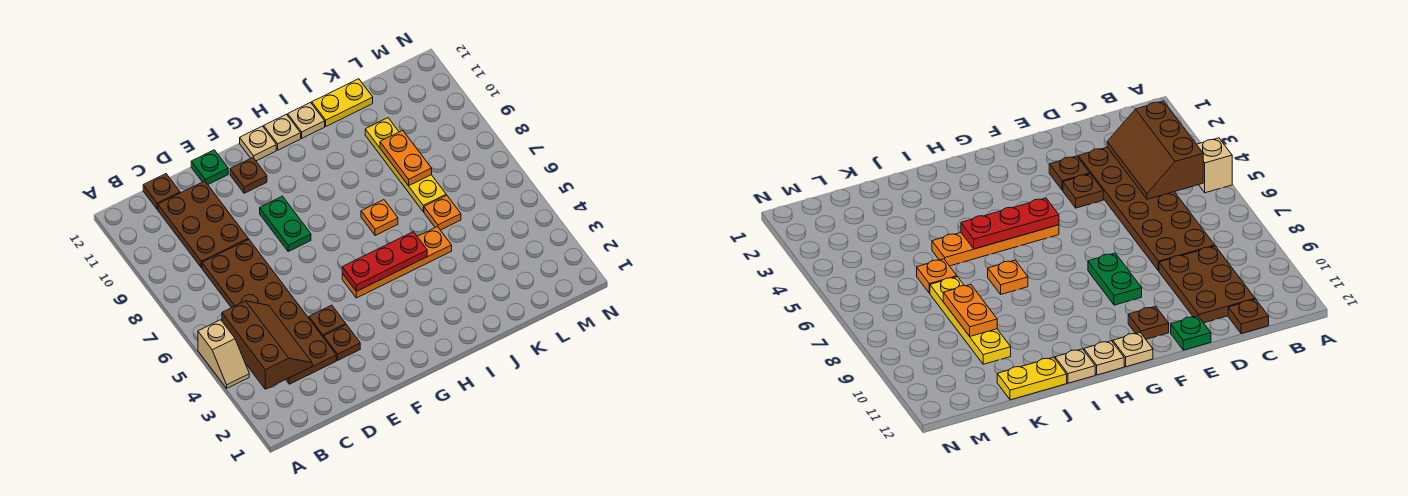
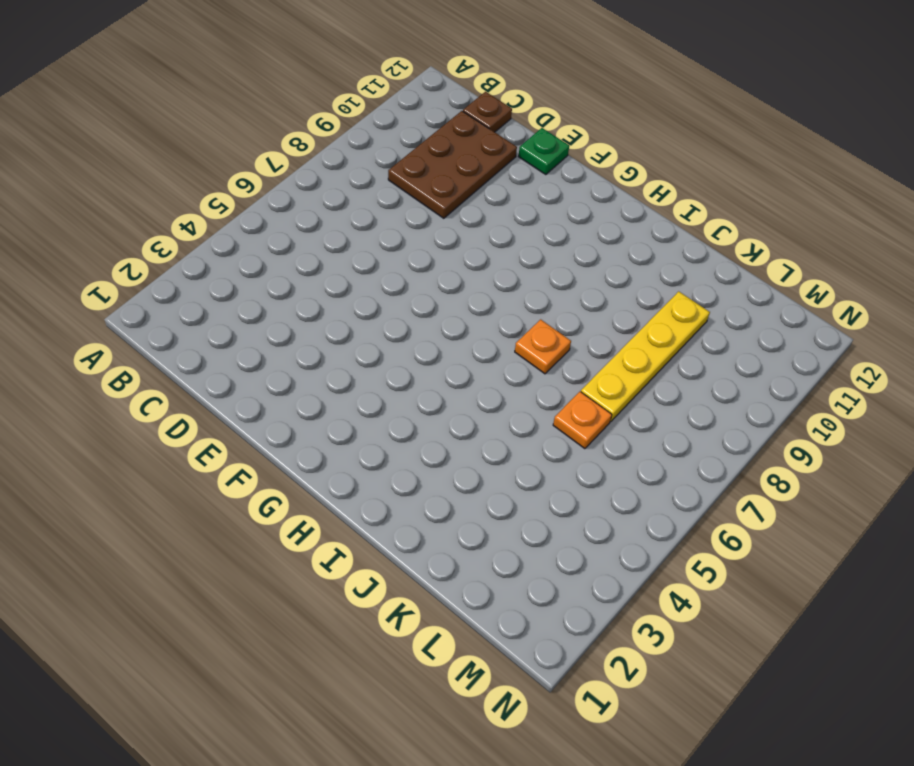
none -> tan slope A4:A5 level 1 top 5
none -> brown plate C3:D8 level 1
none -> brown plate E3 level 1

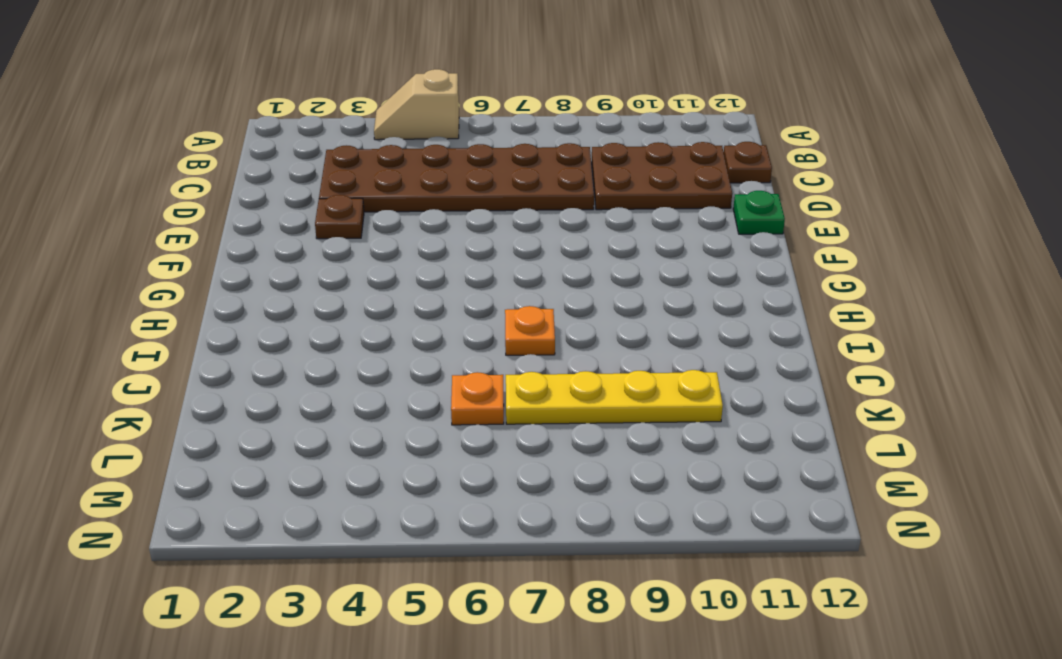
none -> brown plate E4 level 1
none -> green plate F8:F9 level 1
none -> brown plate F11 level 1

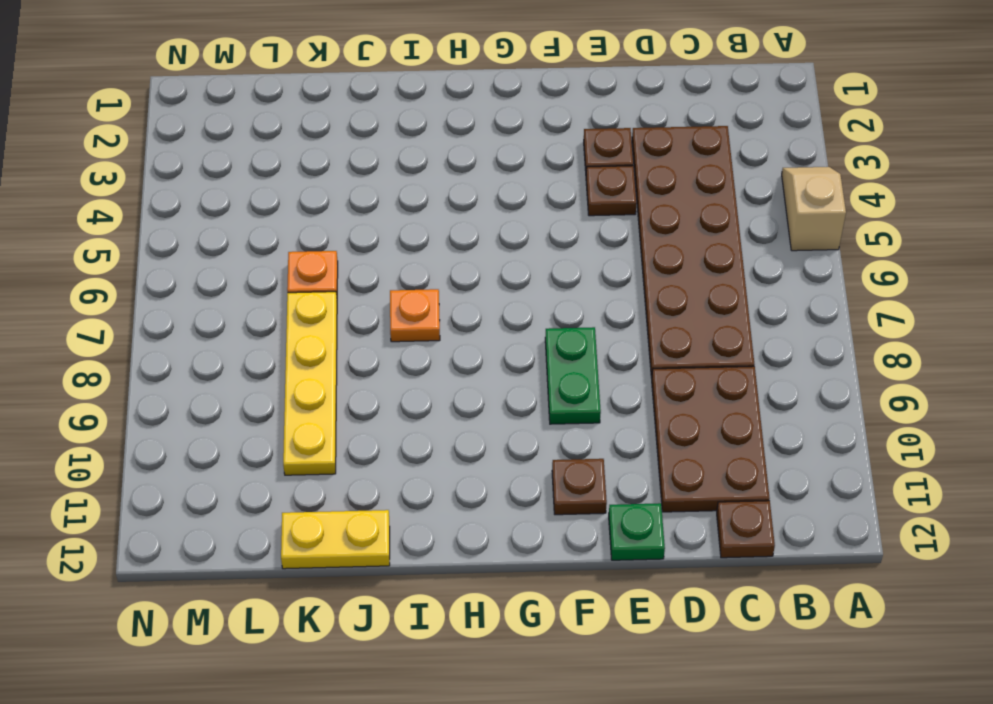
none -> orange plate G5:J5 level 1
none -> tan plate G12 level 1
none -> tan plate H12 level 1

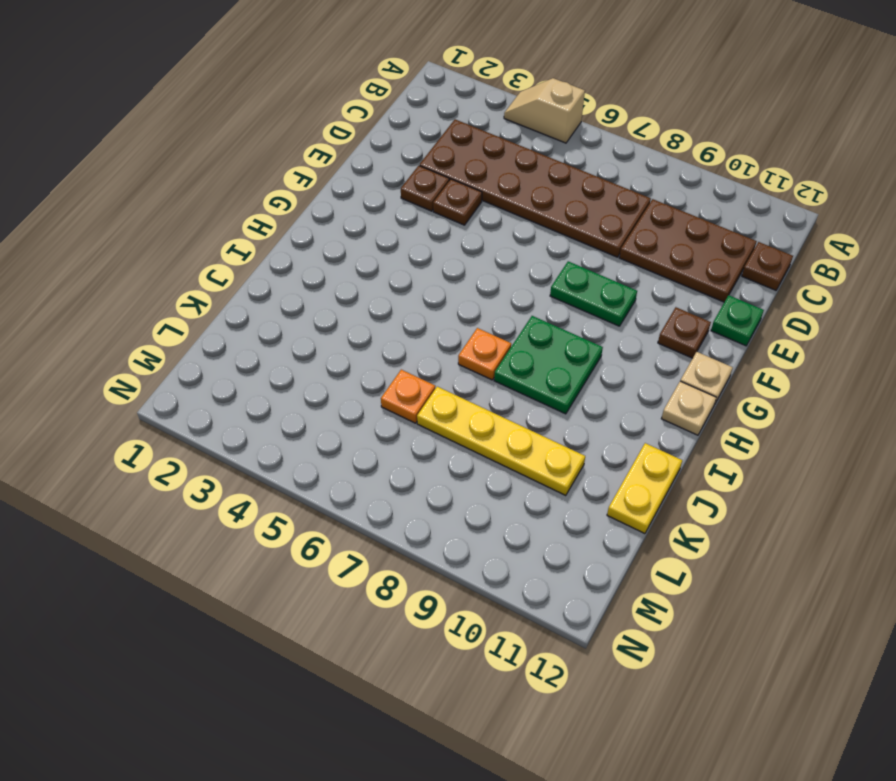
green plate H8:I9 level 1 -> none
none -> orange plate G5:J5 level 1
none -> tan plate I12 level 1
none -> brown slope B3:C5 level 2 top B

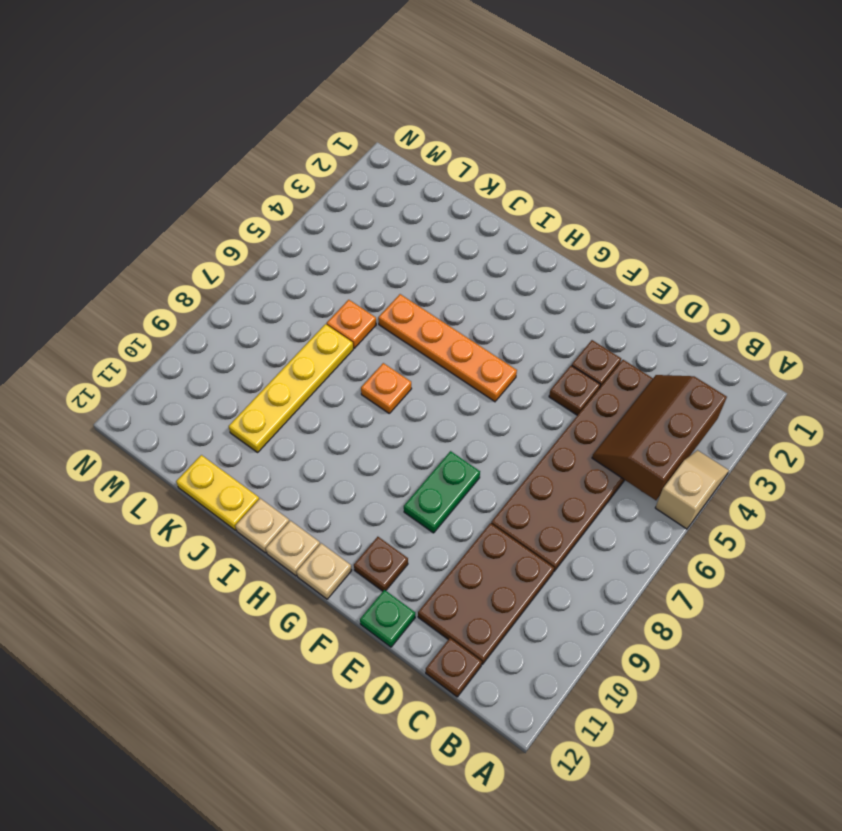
none -> red plate G5:I5 level 2
none -> orange plate K8:K9 level 2

